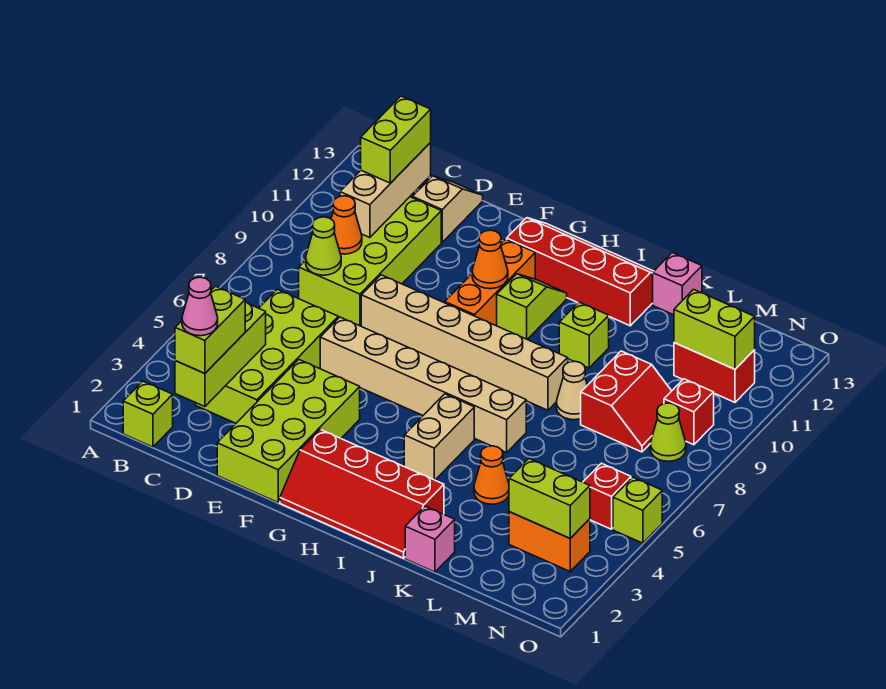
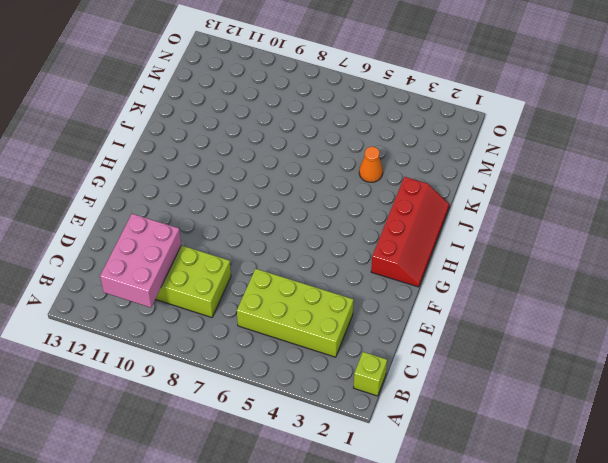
pink brick B10:D11 level 2 -> tan brick C10:C12 level 2
none -> tan slope D12:D13 level 1 top 12
none -> lime brick E1:F4 level 1
none -> tan brick E6:J6 level 1
none -> tan brick E8:J8 level 1

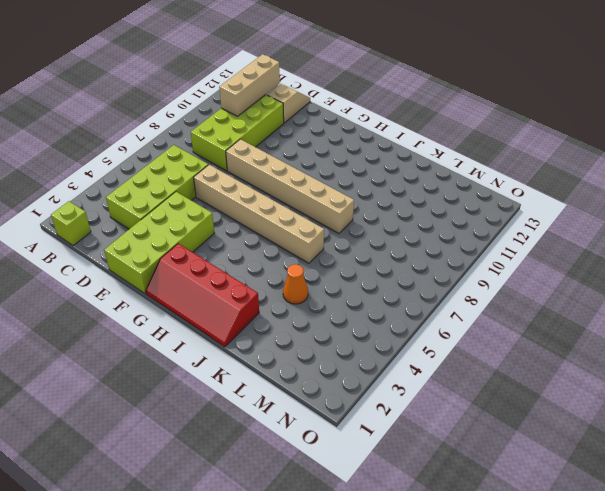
none -> orange brick G9:G11 level 1
none -> red slope G12:J13 level 1 top 12
none -> lime slope H10:H11 level 1 top 10
none -> tan brick I4:I5 level 1

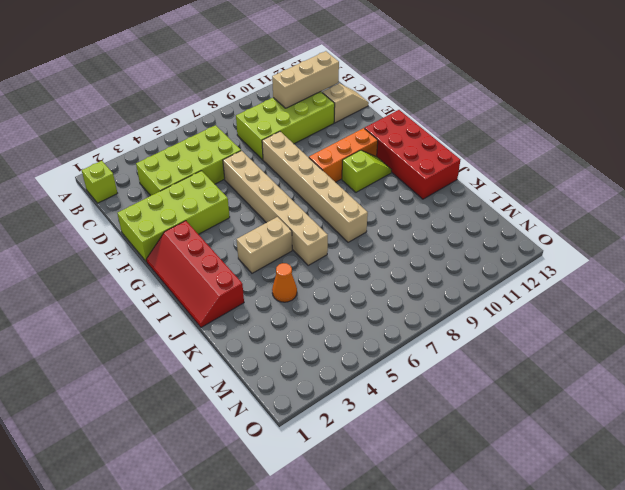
red brick G12:J13 level 1 -> red slope G12:J13 level 1 top 12
none -> lime brick J10 level 1
none -> pink brick K1 level 1
none -> tan cone K8 level 1
none -> pink brick K13 level 1

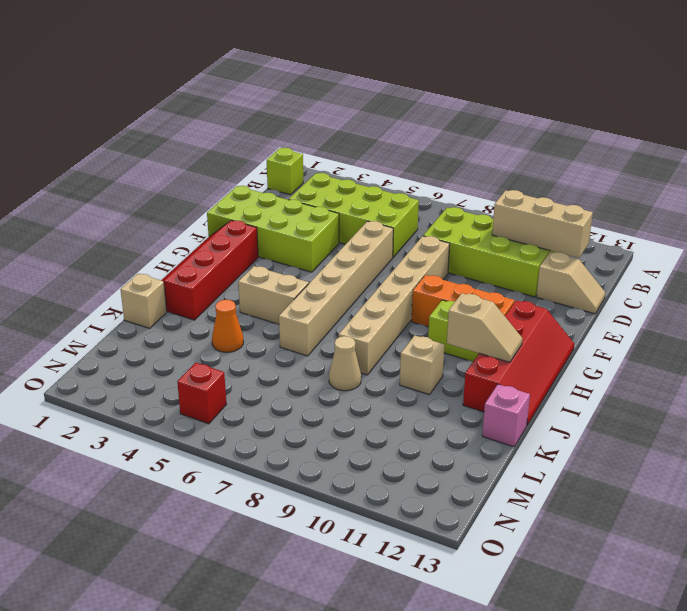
tan slope I11:I12 level 2 top 11 -> none
tan brick J10 level 1 -> lime brick J10 level 1
tan brick K1 level 1 -> pink brick K1 level 1
none -> red slope L8:M9 level 1 top L
none -> orange brick M3:N3 level 1
none -> red brick M11:N11 level 1
none -> lime cone N8 level 1

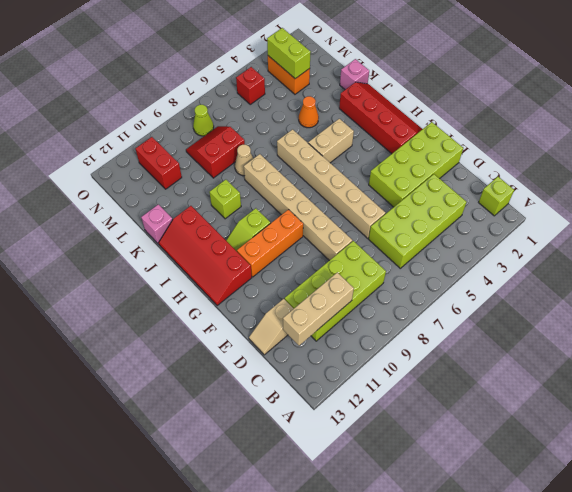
none -> red brick N9 level 1
none -> lime brick O5 level 1
none -> lime brick C2:C4 level 2
none -> lime cone C8 level 2

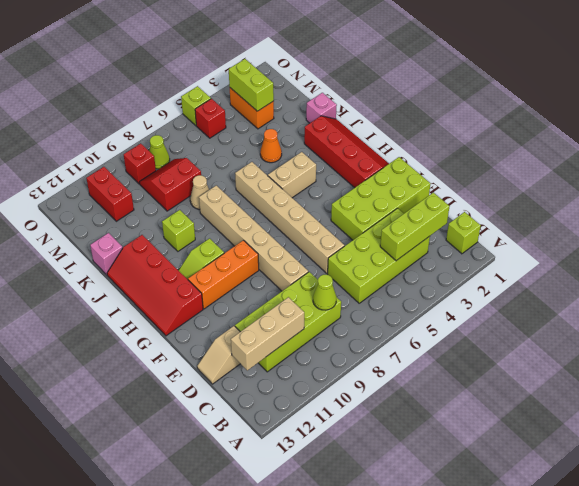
none -> orange cone C9 level 2
none -> orange cone G10 level 2
none -> lime brick M11:N11 level 2
none -> lime brick C2:C3 level 3

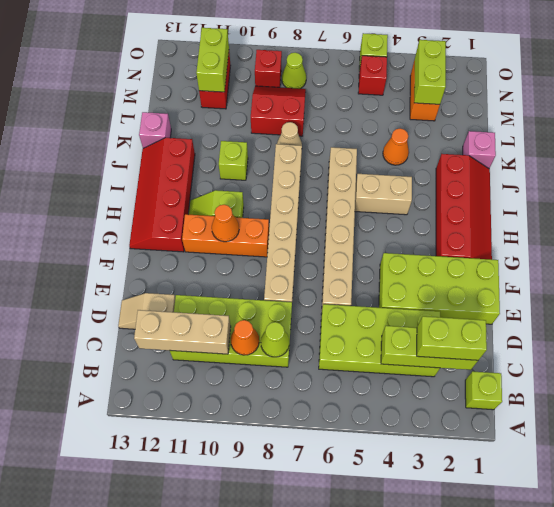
none -> lime brick C11:C12 level 3
none -> pink cone C2 level 4

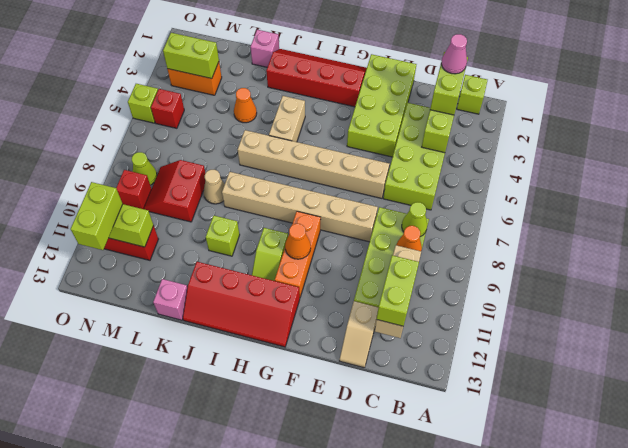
lime brick N11:N12 level 3 -> none

